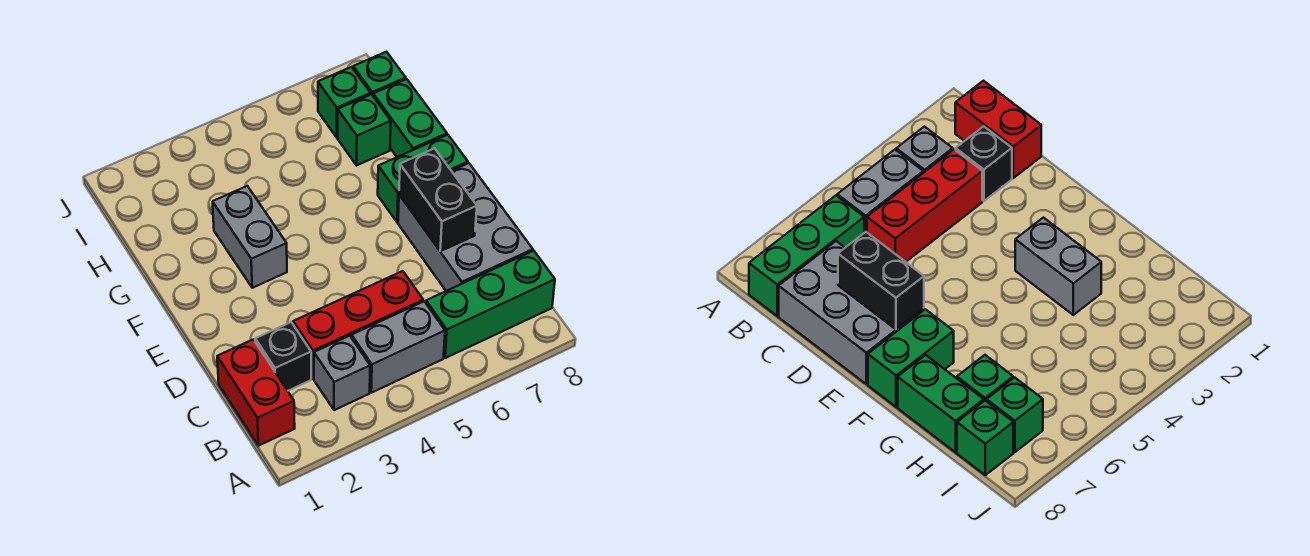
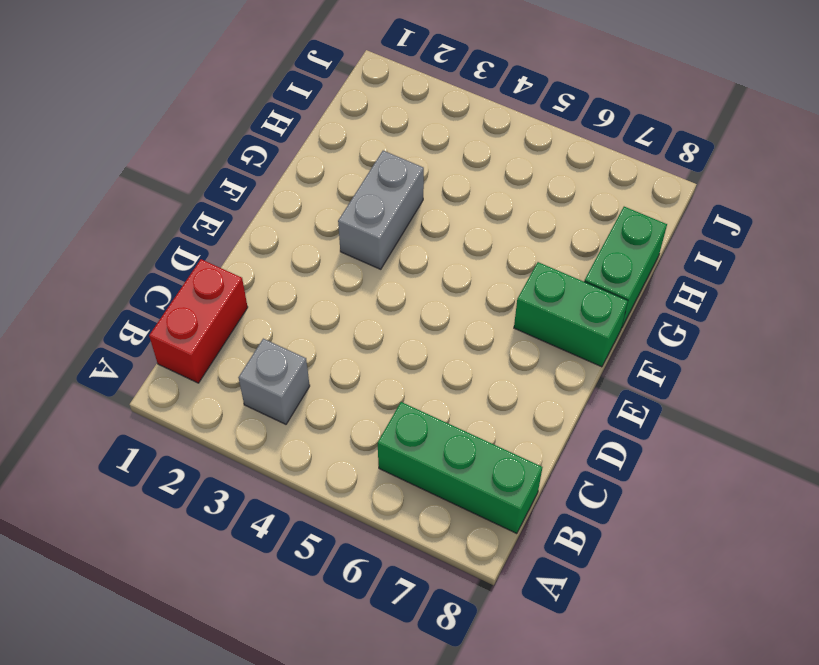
none -> grey brick B4:B5 level 1
none -> black brick C2 level 1
none -> red brick C3:C5 level 1

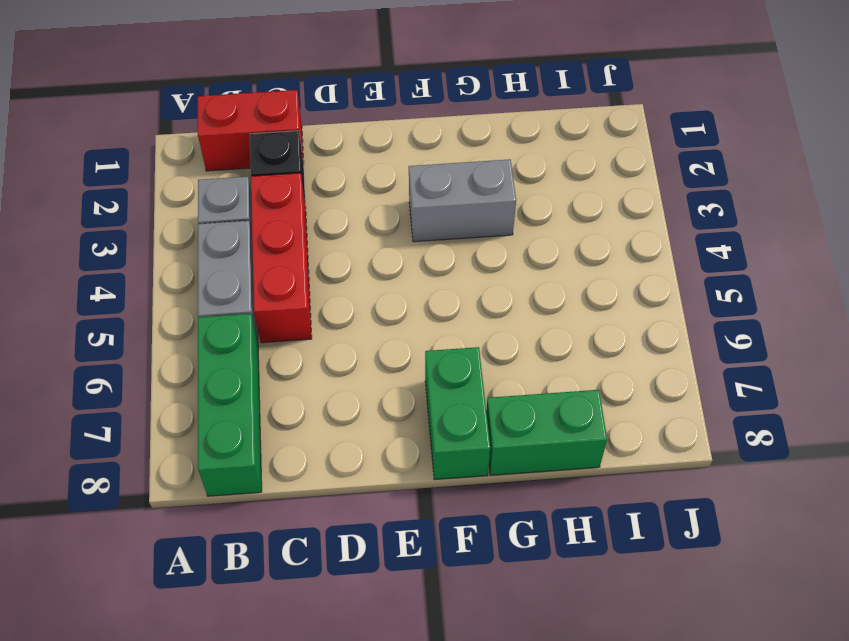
none -> grey brick C7:E8 level 1
none -> green brick H7 level 1
none -> green brick I7 level 1

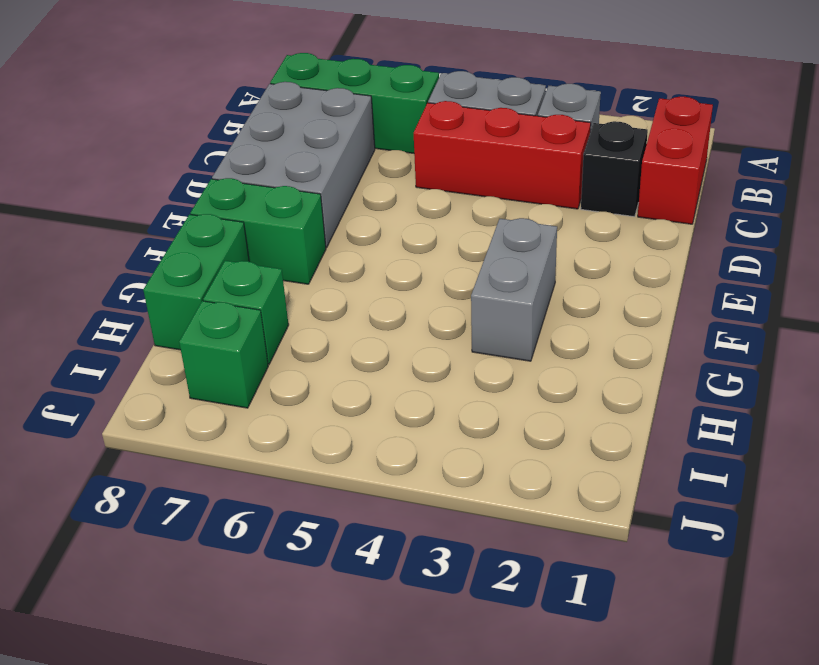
none -> green brick I8 level 1
none -> black brick D7:E7 level 2

